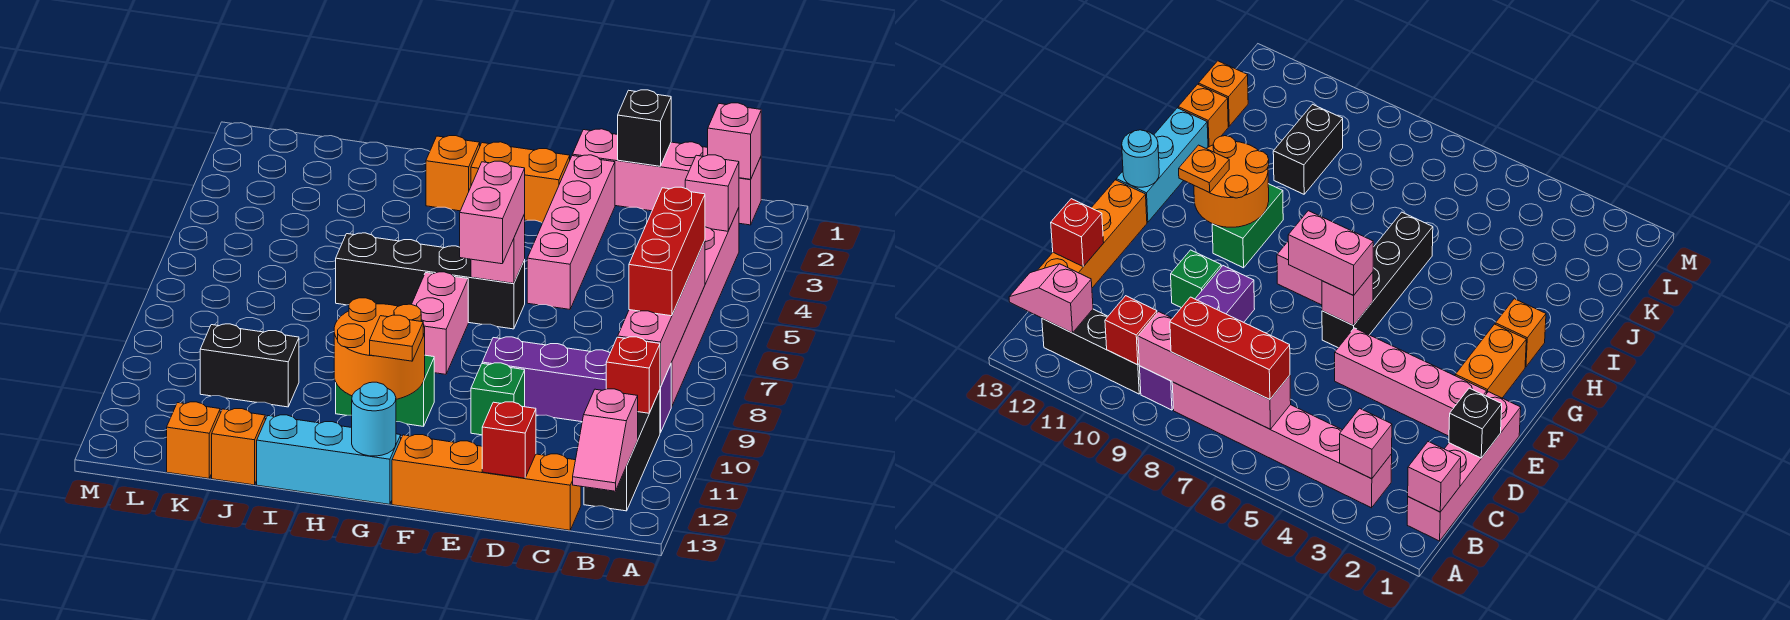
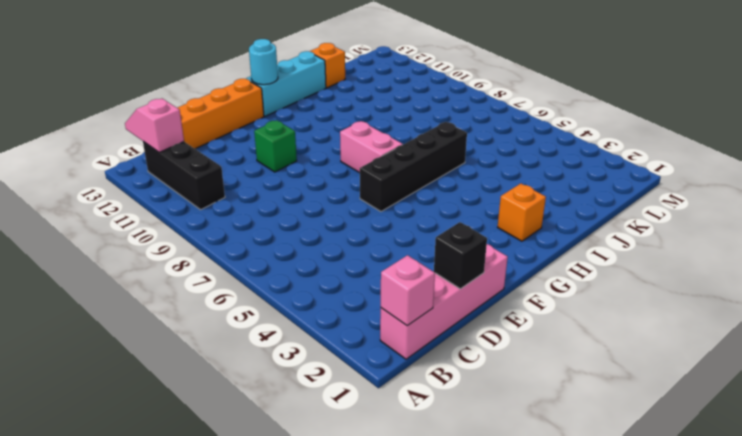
none -> pink brick B3:B8 level 1
none -> purple brick B9:E9 level 1
none -> pink brick E2:E5 level 1

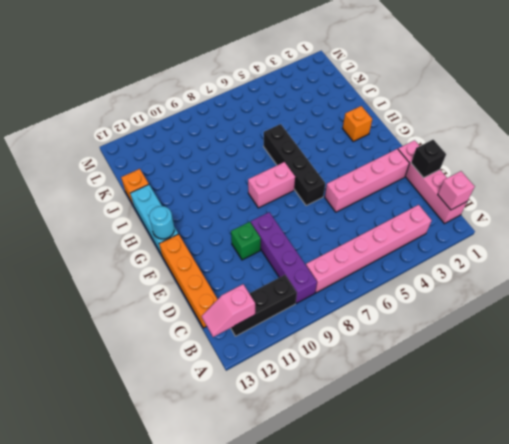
none -> orange brick F2:G2 level 1
none -> green brick G10:H10 level 1
none -> black brick J10:K10 level 1

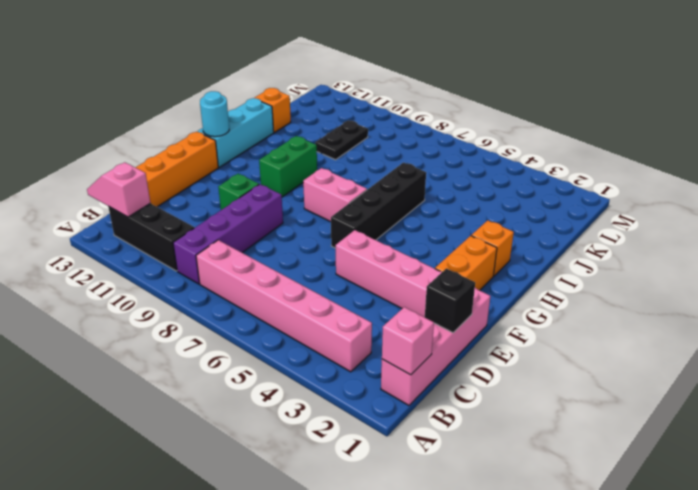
black plate J10:K10 level 1 -> black brick J10:K10 level 1
none -> orange brick K13 level 1
none -> pink brick B3 level 2
none -> pink brick B6:B9 level 2

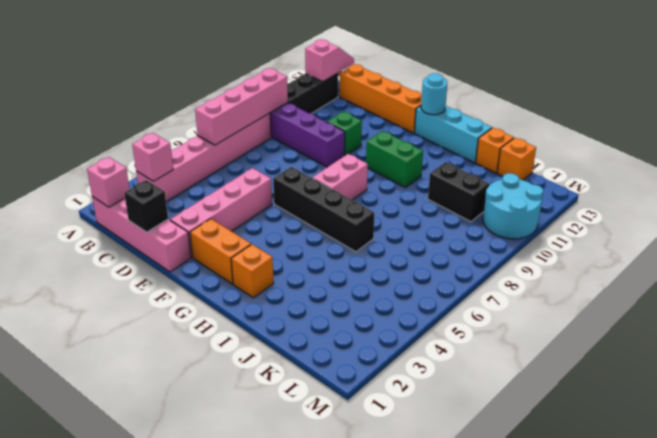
cyan round brick L10:M11 level 1 -> none
none -> red brick B10 level 2
none -> red brick D13 level 2
none -> pink brick F6 level 2

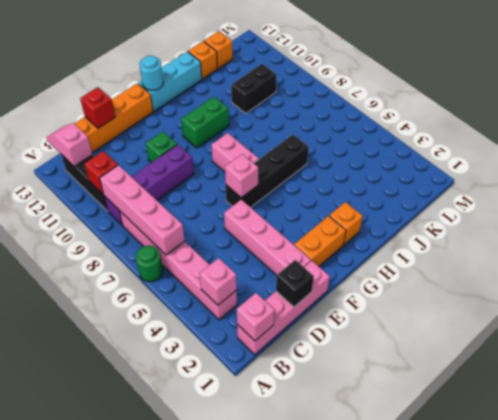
green round brick A6 level 1 -> none
none -> orange round brick G10:H11 level 2
none -> red brick B6:B8 level 3
none -> pink brick F6:F7 level 3

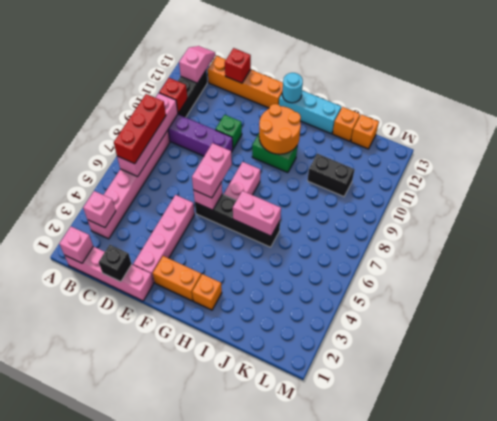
pink brick H6:I6 level 2 -> none
none -> orange plate G11 level 3

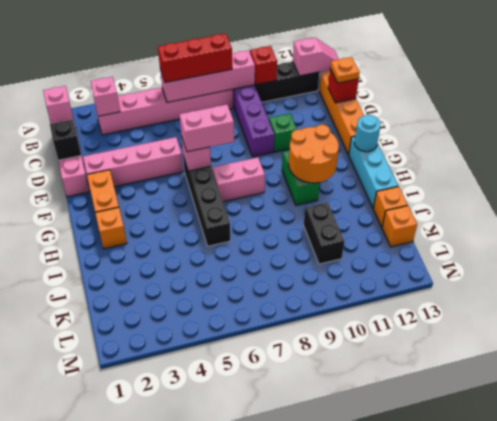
orange plate D13 level 3 -> orange plate G11 level 3

